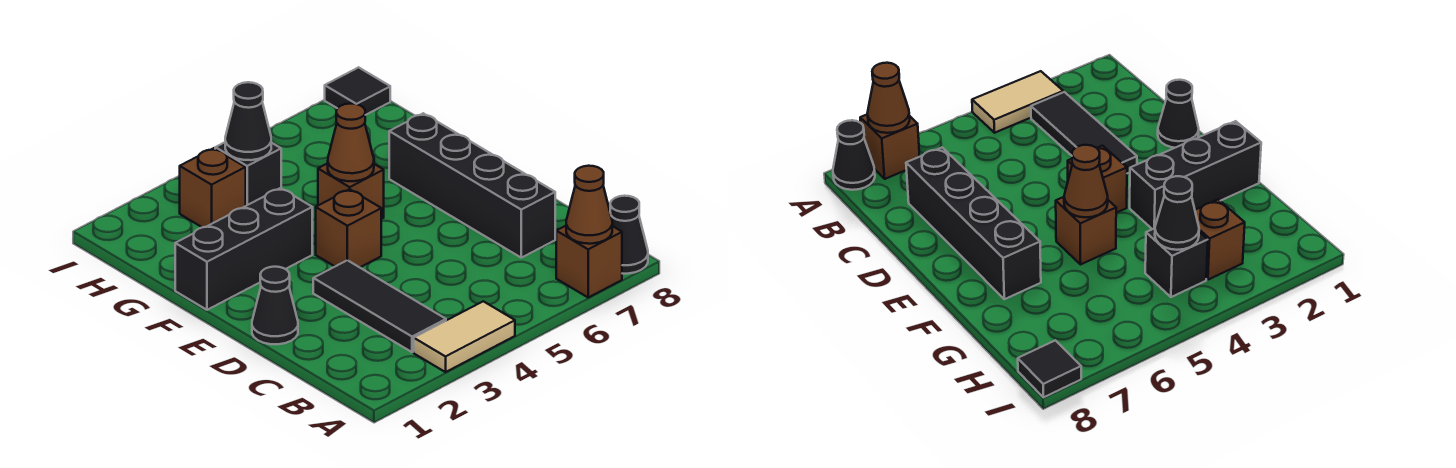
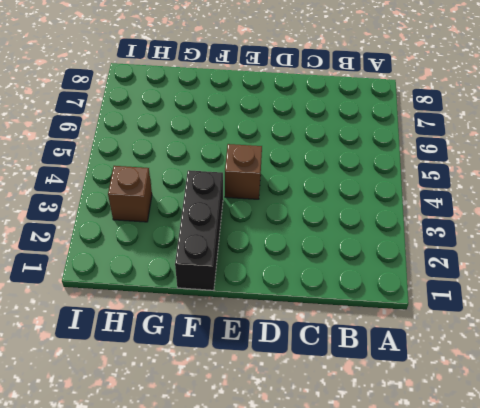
none -> tan tile A3:A4 level 1
none -> brown brick A7 level 1
none -> black cone A8 level 1

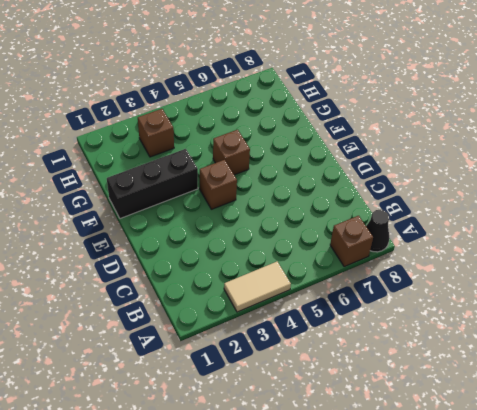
none -> black tile B3:D3 level 1
none -> black brick C7:F7 level 1
none -> black cone D1 level 1

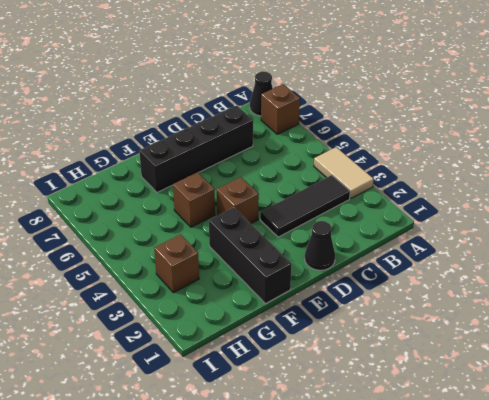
none -> black brick H4 level 1
none -> black tile I8 level 1
none -> brown cone A7 level 2

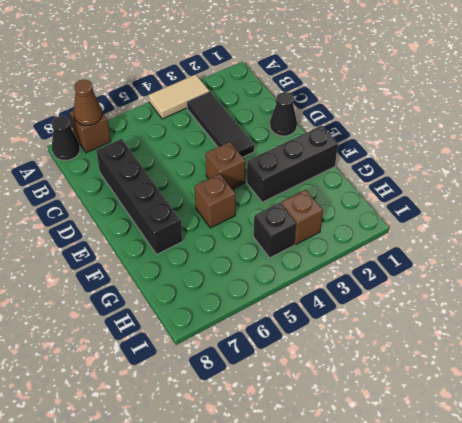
none -> black tile I8 level 1
none -> brown cone F5 level 2
none -> black cone H4 level 2

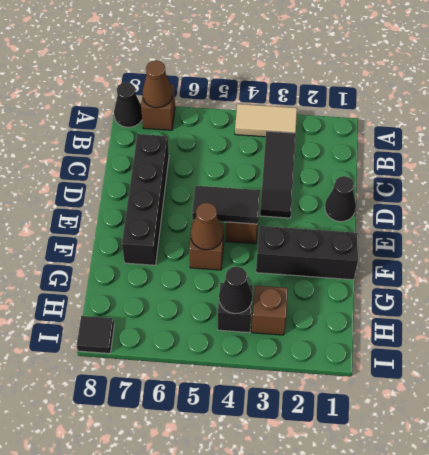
black tile E4:E5 level 2 -> none

